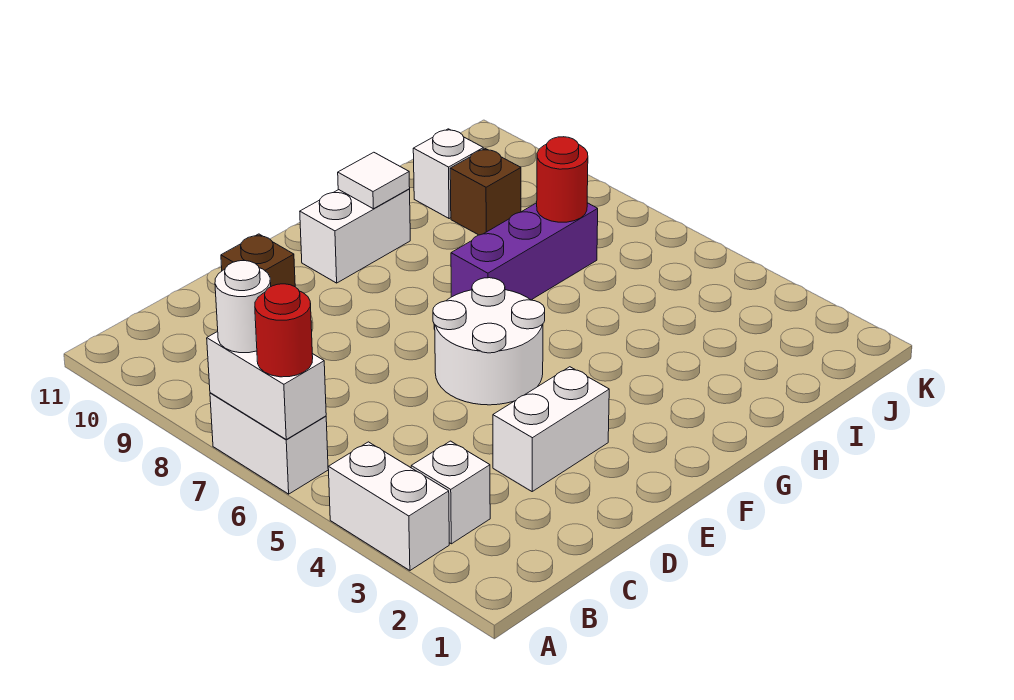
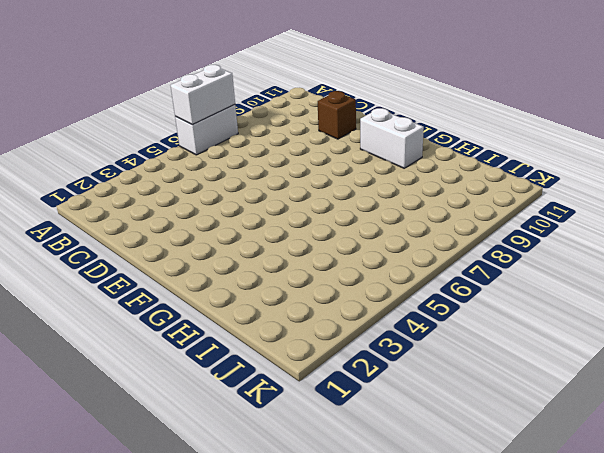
none -> white brick A3:A4 level 1
none -> white brick B3 level 1
none -> white brick D3:E3 level 1

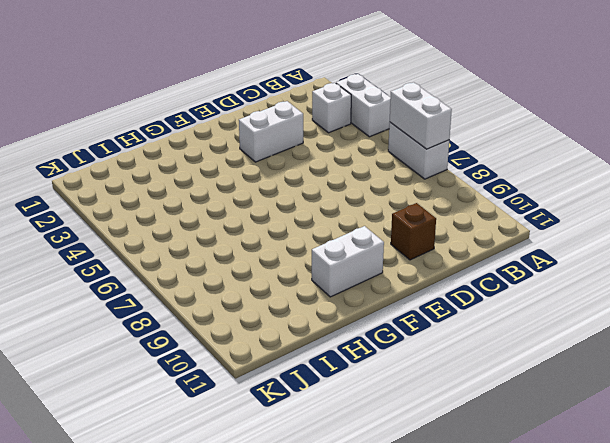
none -> white round brick E5:F6 level 1
none -> purple brick G7:I7 level 1
none -> brown brick I9 level 1

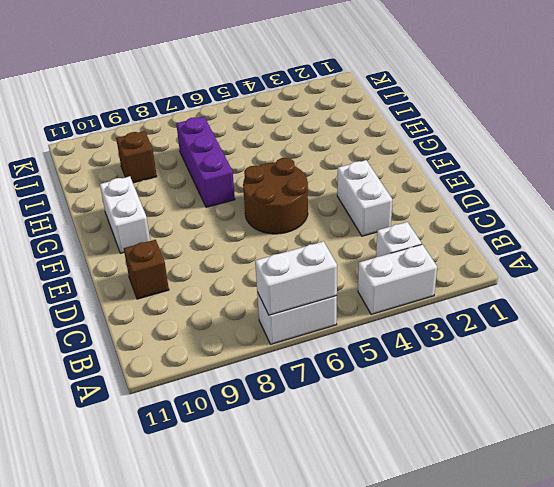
brown round brick E5:F6 level 1 -> white round brick E5:F6 level 1
none -> white brick I10 level 1
none -> white tile G10 level 2
none -> red round brick I7 level 2

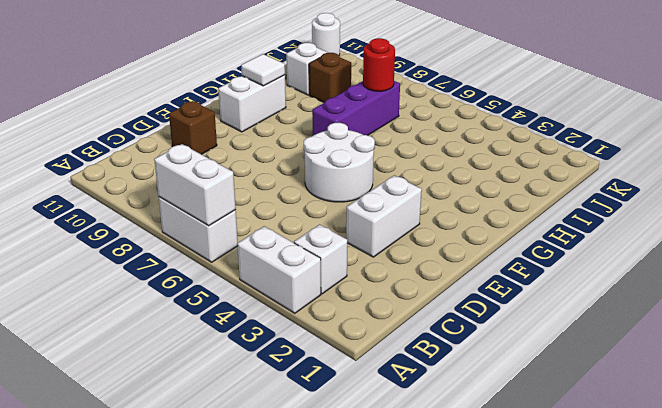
white round brick K11 level 1 -> white round brick A7 level 3
none -> red round brick A6 level 3

